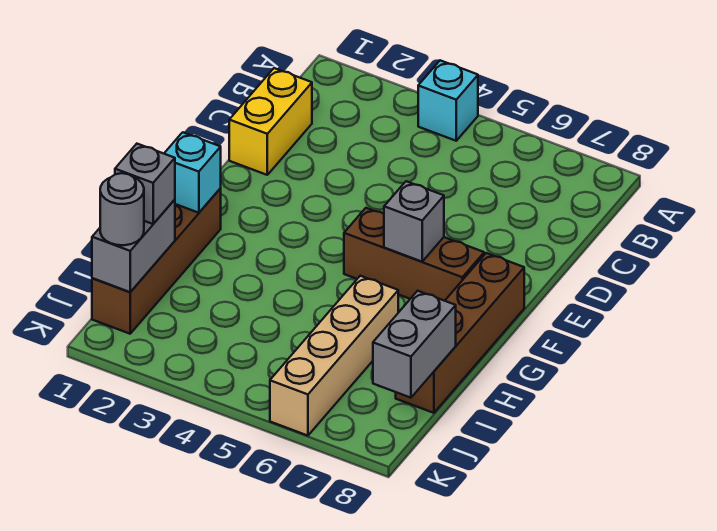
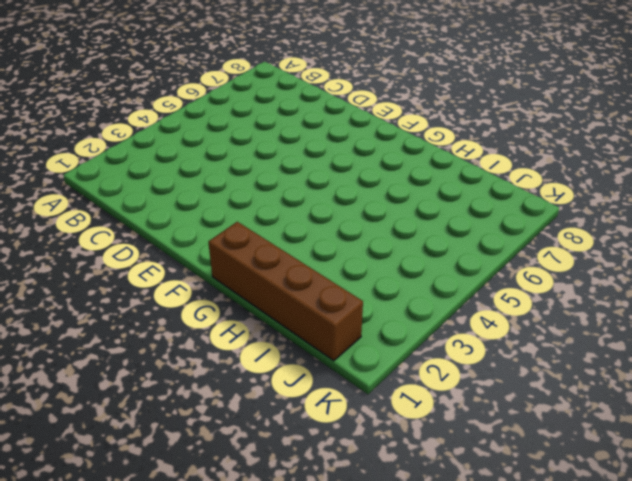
none -> cyan brick A4 level 1
none -> yellow brick C1:D1 level 1
none -> brown brick F5:F7 level 1

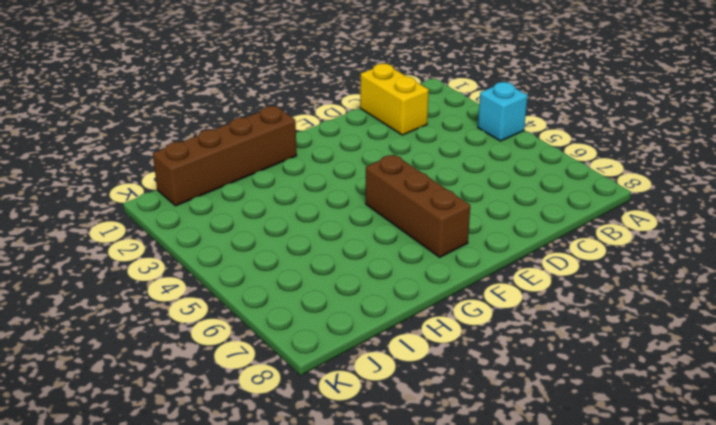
yellow brick C1:C2 level 1 -> yellow brick C1:D1 level 1
none -> brown brick F8:I8 level 1
none -> tan brick H6:K6 level 1
none -> grey brick F6 level 2

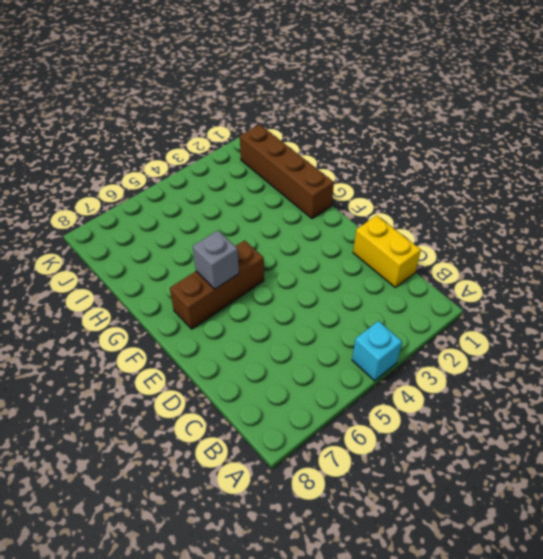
none -> brown brick F8:I8 level 1
none -> tan brick H6:K6 level 1
none -> cyan brick G1 level 2

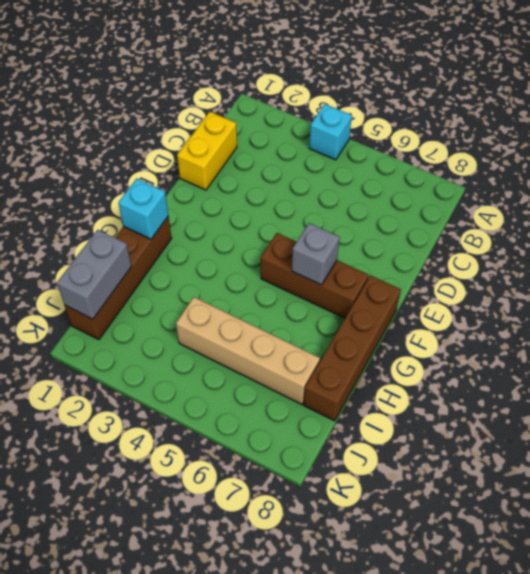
tan brick I4:I7 level 1 -> tan brick H6:K6 level 1
none -> grey brick I8:J8 level 2
none -> grey brick I1 level 3
none -> grey round brick J1 level 3

